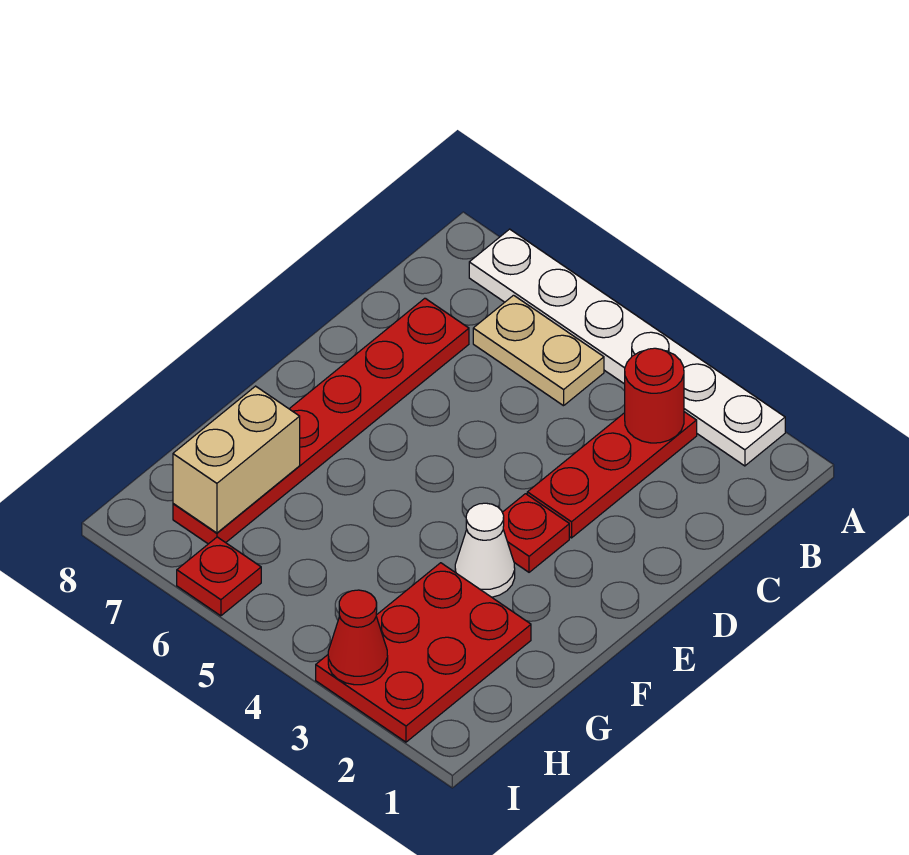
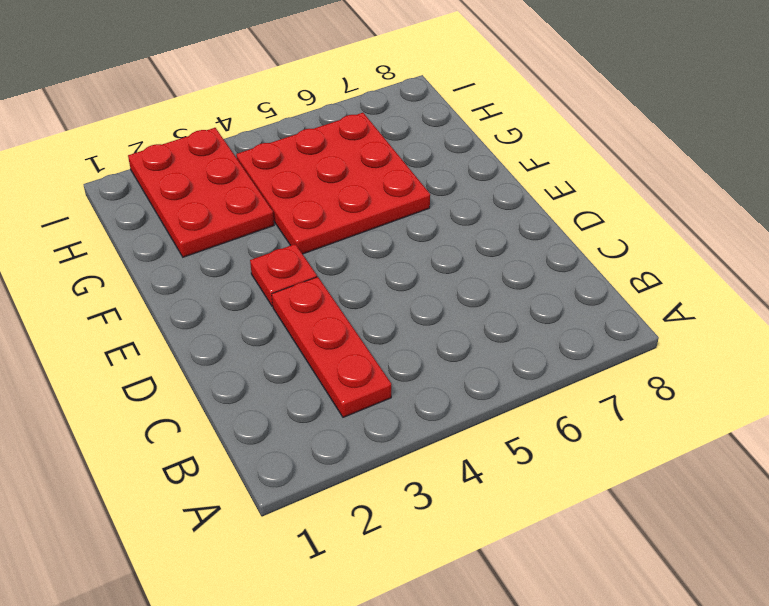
red plate F4:H6 level 1 -> none
none -> white plate A2:A7 level 1
none -> tan plate B5:B6 level 1

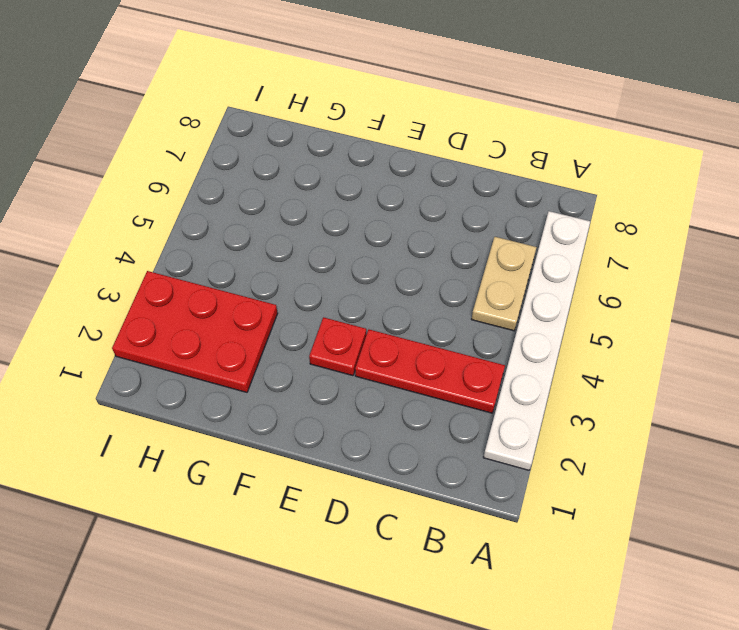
none -> red plate C7:H7 level 1
none -> white cone F3 level 1

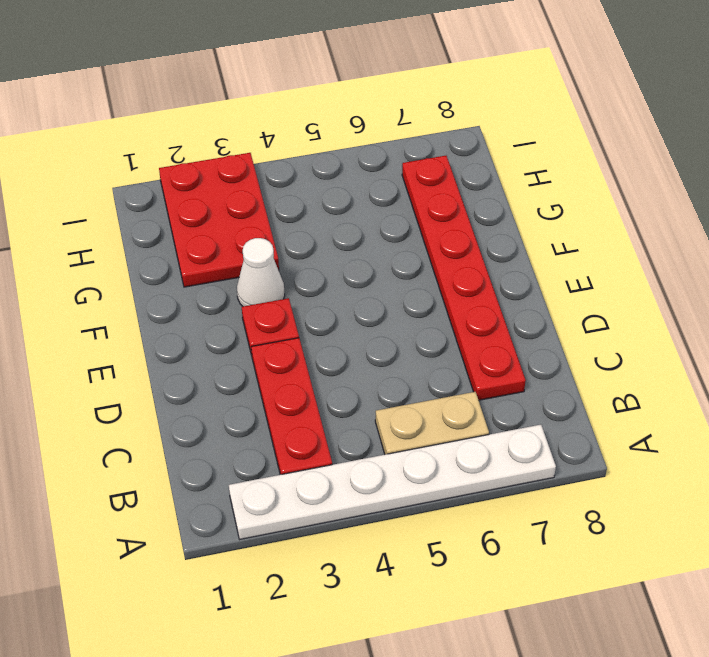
none -> red plate I6 level 1
none -> red round brick B3 level 2

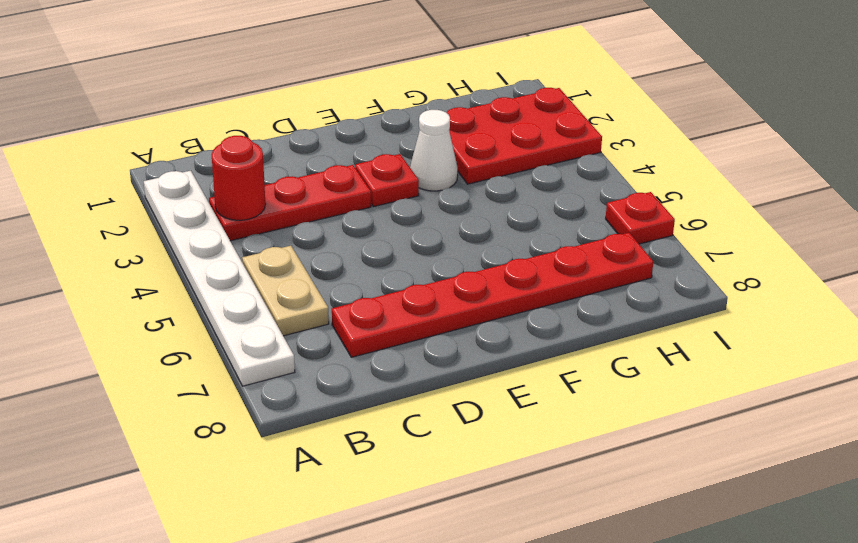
none -> tan brick G7:H7 level 2
none -> red cone I3 level 2

